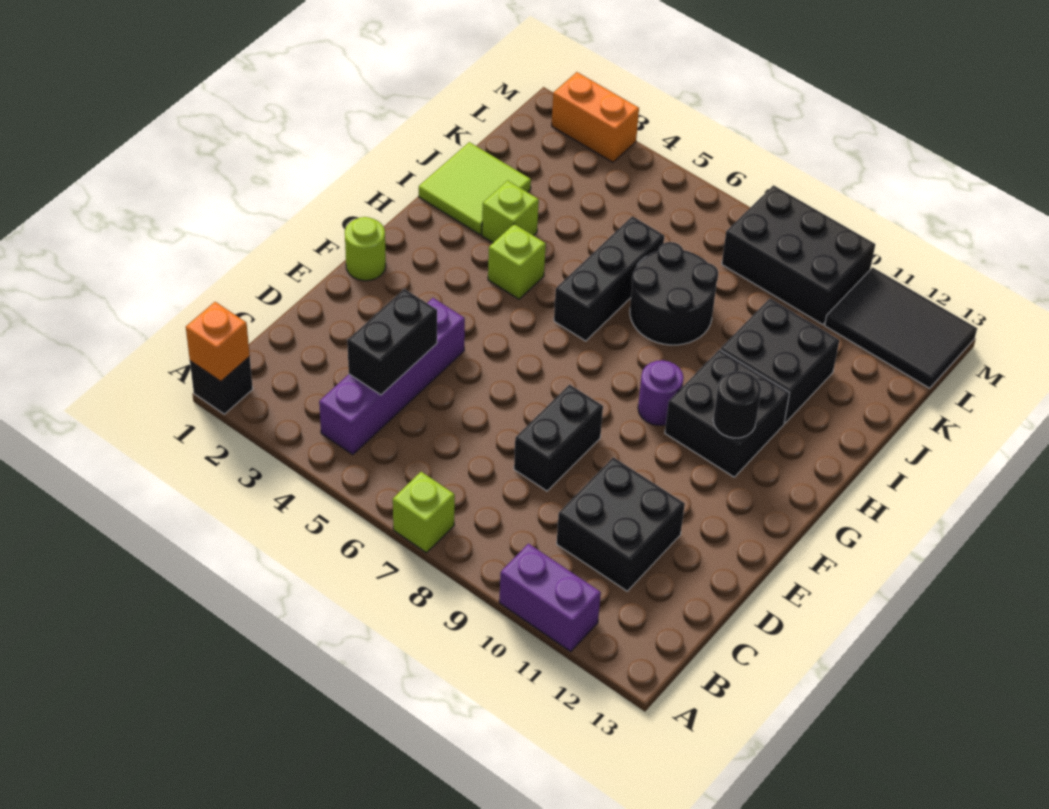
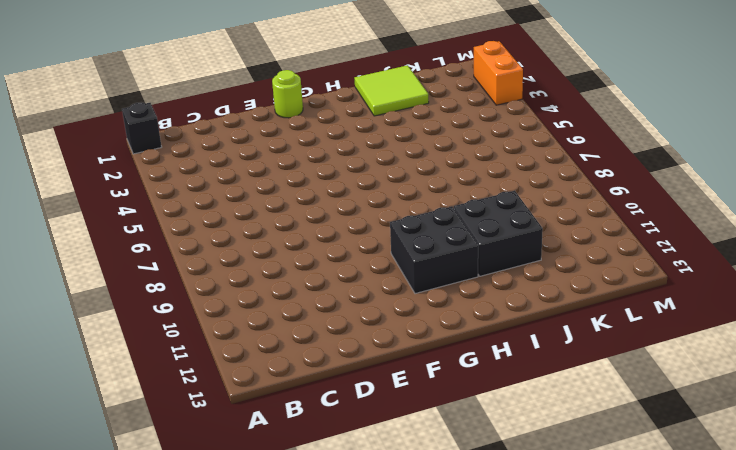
none -> lime brick A7 level 1
none -> purple brick A10:A11 level 1
none -> purple brick B4:E4 level 1

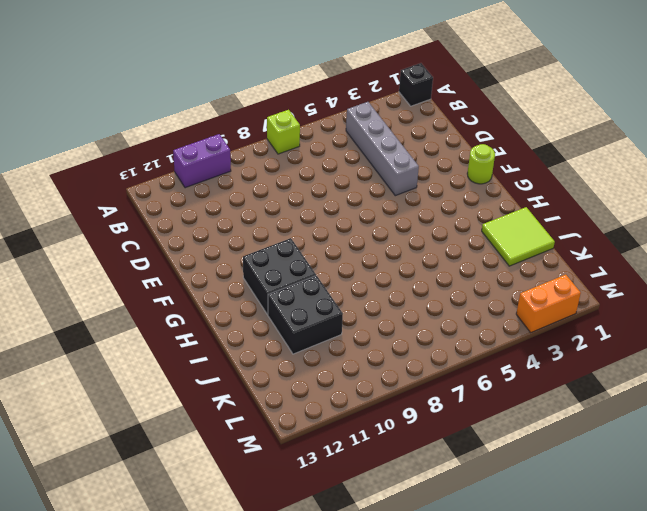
grey brick B4:E4 level 1 -> purple brick B4:E4 level 1
none -> black brick C10:D11 level 1
none -> black brick D8:E8 level 1
none -> purple round brick G9 level 1

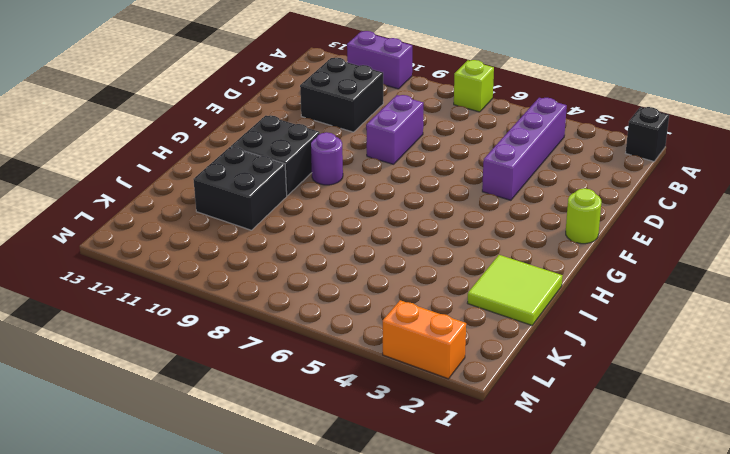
purple brick D8:E8 level 1 -> black brick D8:E8 level 1
none -> lime brick H4 level 1
none -> black brick H6:J6 level 1
none -> lime brick I3 level 1

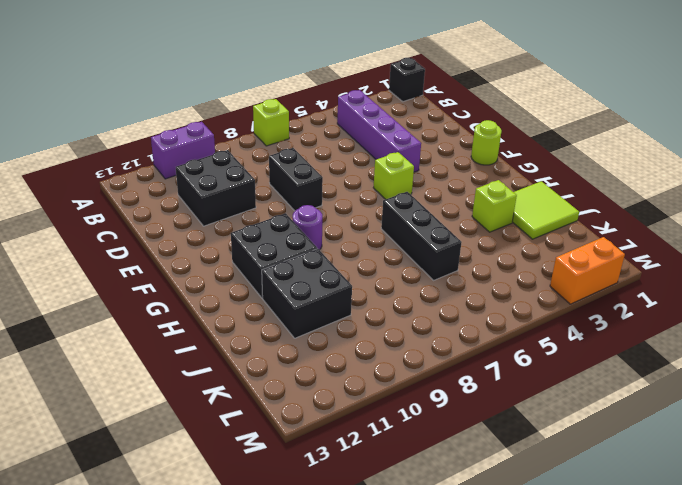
lime brick F5 level 1 -> lime brick H4 level 1
none -> black round brick I7:J8 level 1
none -> black brick L8:M10 level 1
none -> black tile L11:M13 level 1

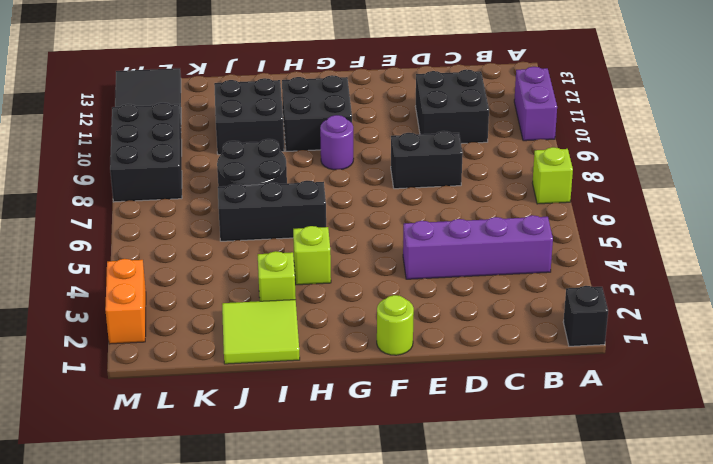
none -> orange brick A1 level 2
none -> black brick C4:D4 level 2
none -> black round brick G11 level 2

